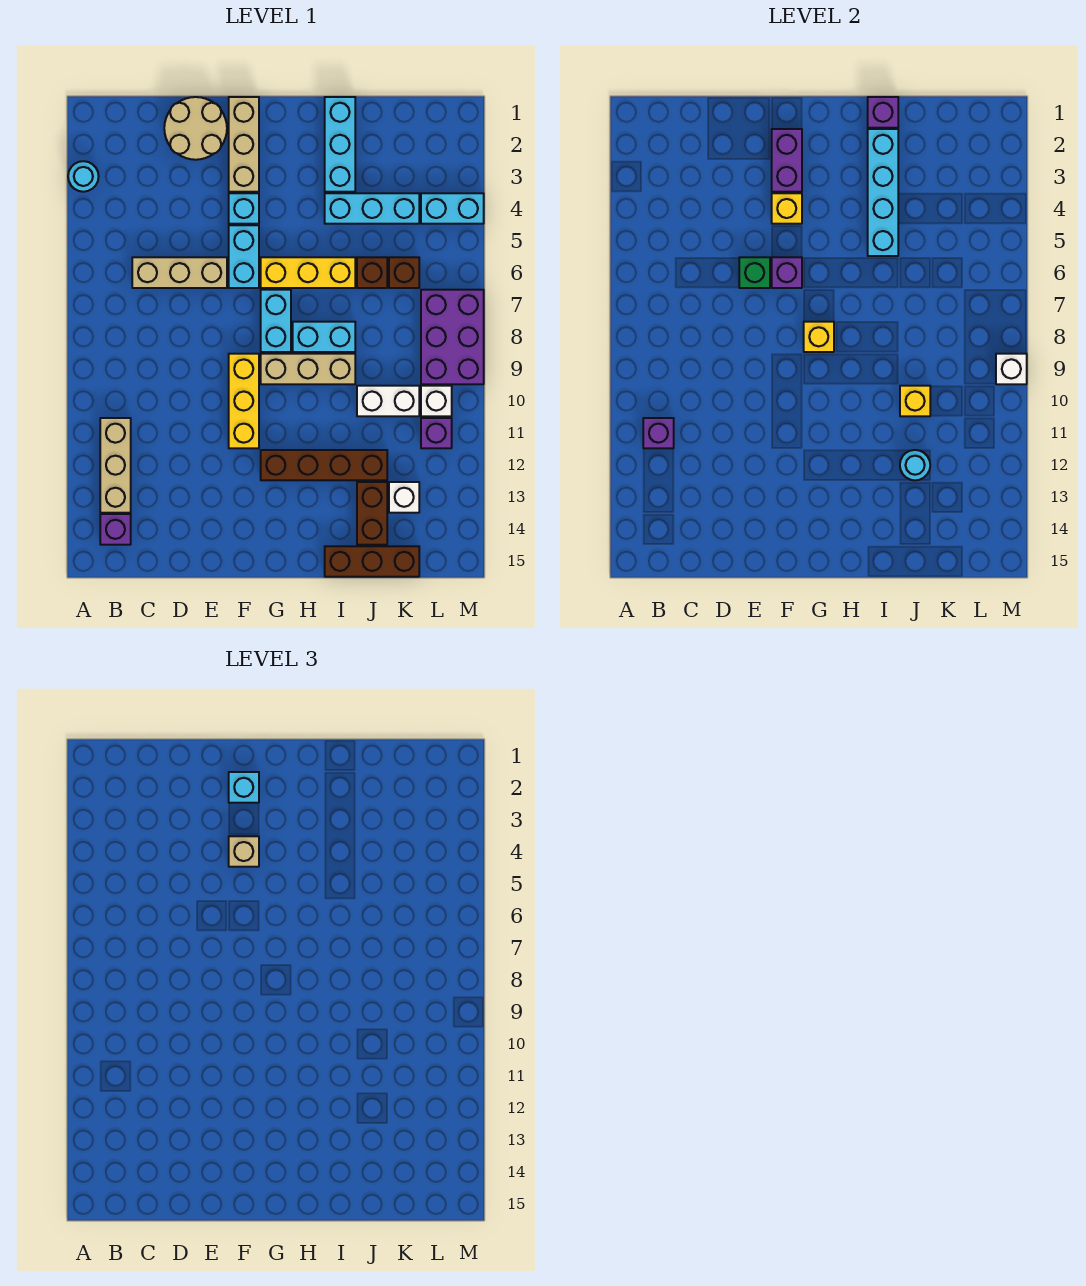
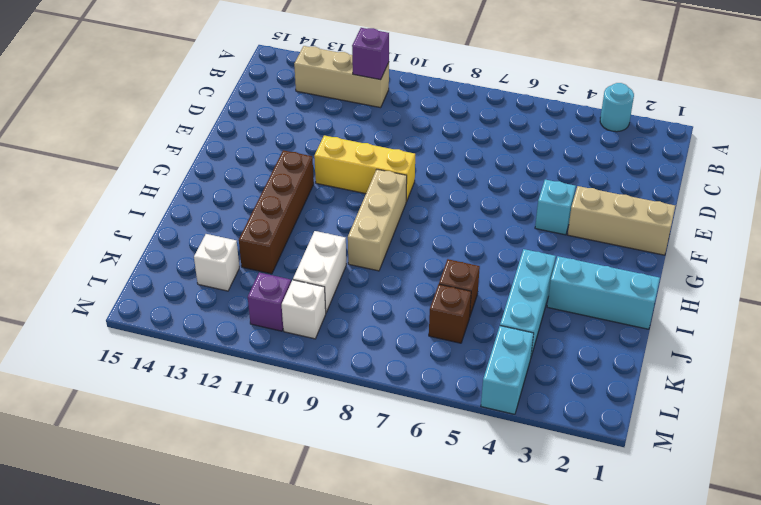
none -> purple brick B14 level 1
none -> tan brick C6:E6 level 1
none -> tan round brick D1:E2 level 1
none -> cyan brick F5:F6 level 1

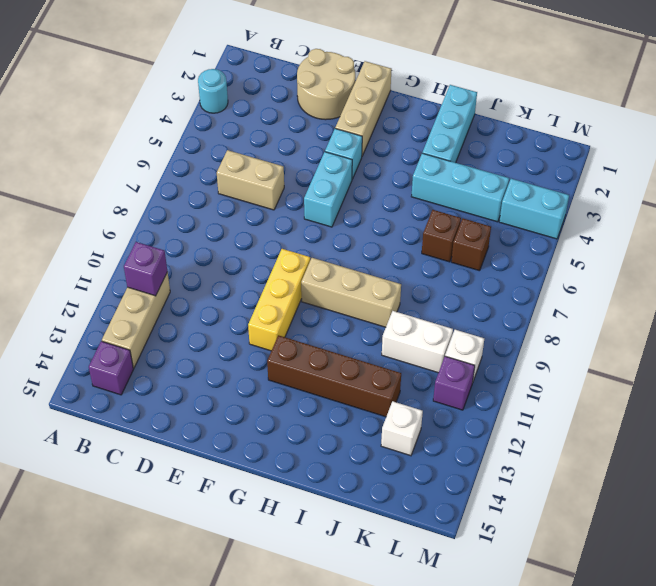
tan brick C6:D6 level 1 -> tan brick C6:E6 level 1
none -> yellow brick G6:I6 level 1
none -> cyan brick G7:G8 level 1
none -> cyan brick H8:I8 level 1
none -> brown brick I15:K15 level 1

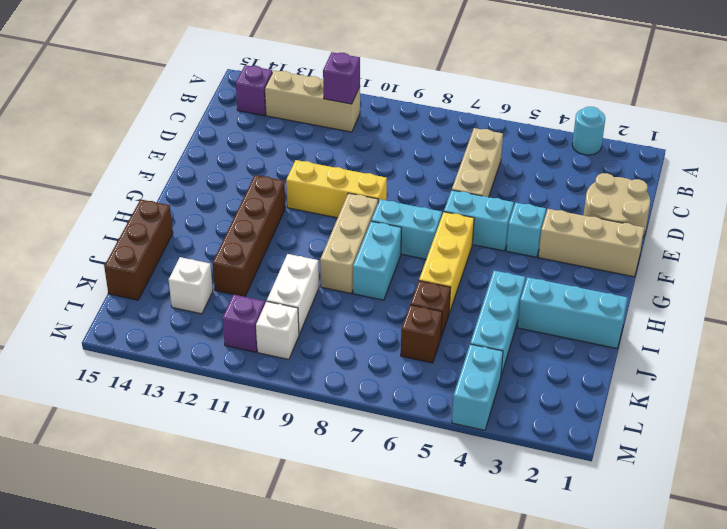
none -> brown brick J13:J14 level 1
none -> purple brick L7:M9 level 1
none -> green brick E6 level 2
none -> purple brick F2:F3 level 2

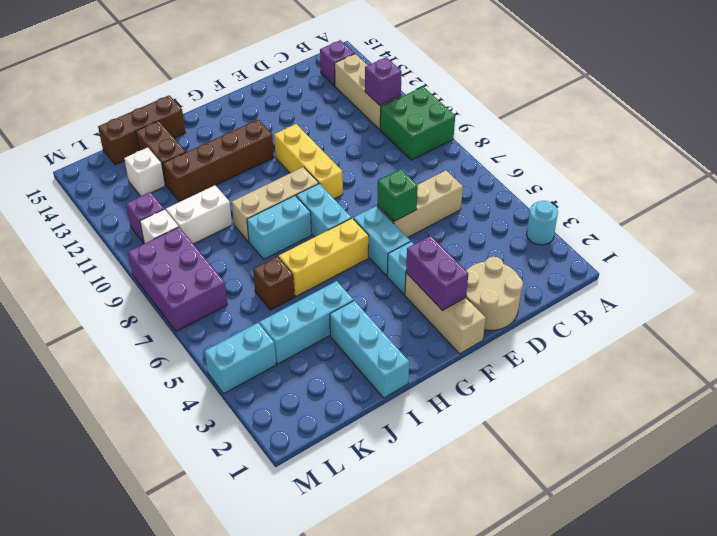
green brick A9:B10 level 1 -> none
none -> brown brick K6 level 1
none -> yellow brick F4 level 2
none -> purple brick F6 level 2
none -> yellow brick G8 level 2

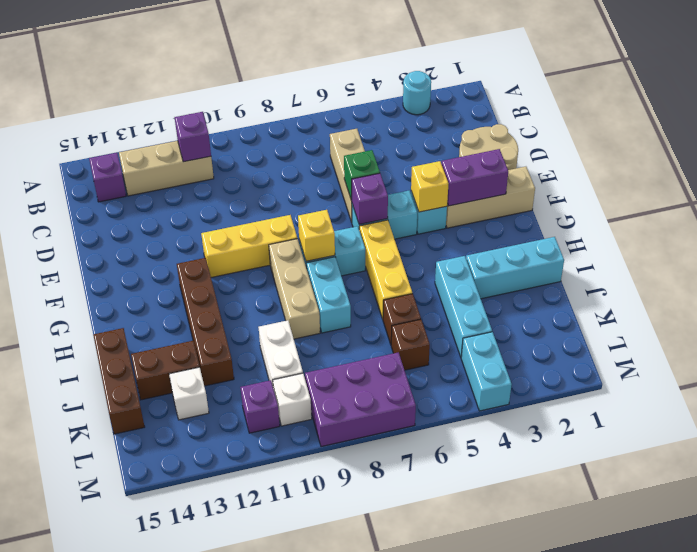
none -> purple brick I1 level 2
none -> cyan brick I2:I5 level 2
none -> yellow brick J10 level 2
none -> cyan round brick J12 level 2

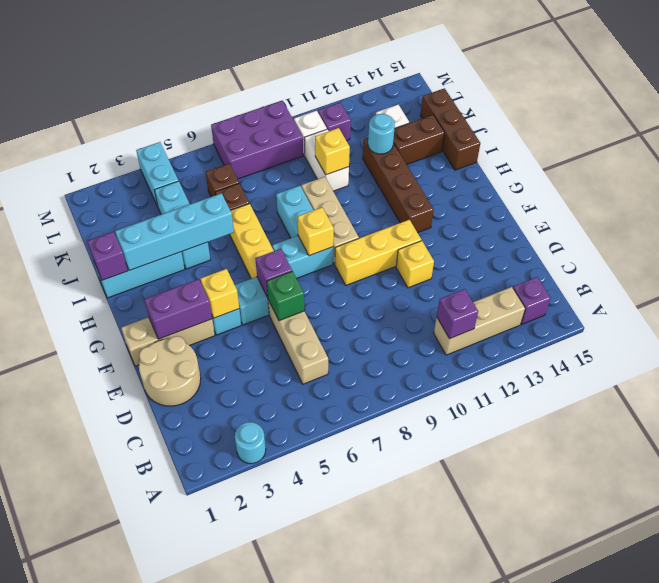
yellow brick E11 level 1 -> none
none -> white brick M9 level 2
none -> cyan brick F2 level 3
none -> tan brick F4 level 3

